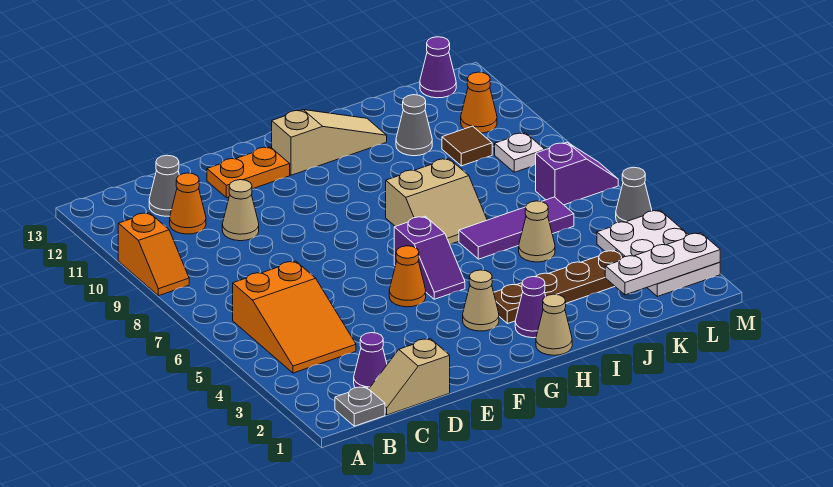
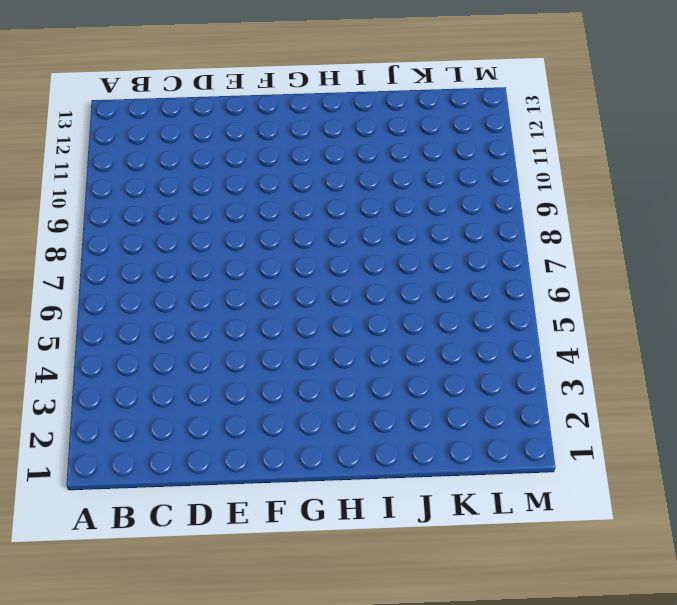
none -> orange slope A9:A10 level 1 top 10
none -> grey plate B1 level 1
none -> orange slope B4:C6 level 1 top 6

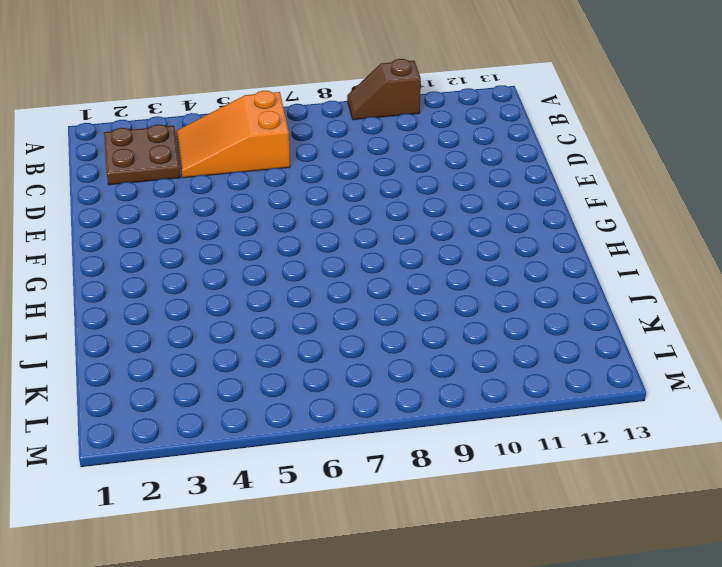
brown slope A9:A10 level 1 top 10 -> orange slope A9:A10 level 1 top 10
brown plate B2:C3 level 1 -> purple cone C2 level 1
none -> grey plate B1 level 1
none -> tan slope C1:D1 level 1 top D
none -> orange cone C11 level 1

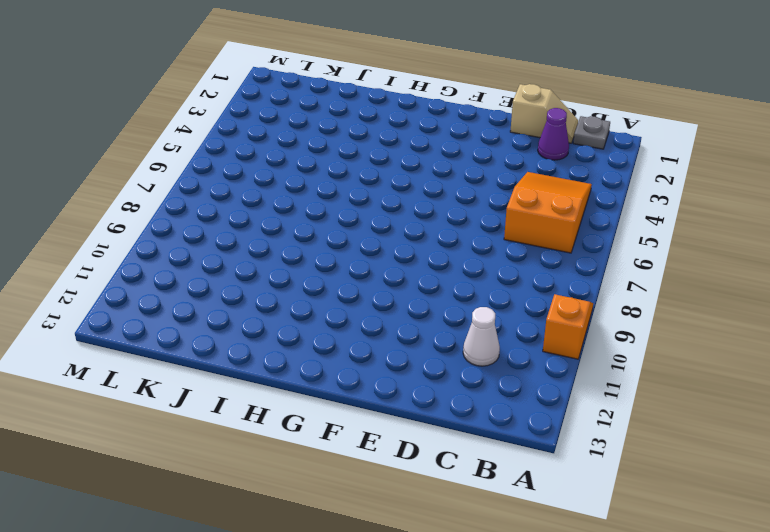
white cone C11 level 1 -> orange cone C11 level 1
none -> grey cone C12 level 1
none -> tan cone D10 level 1
none -> orange plate E12:F12 level 1

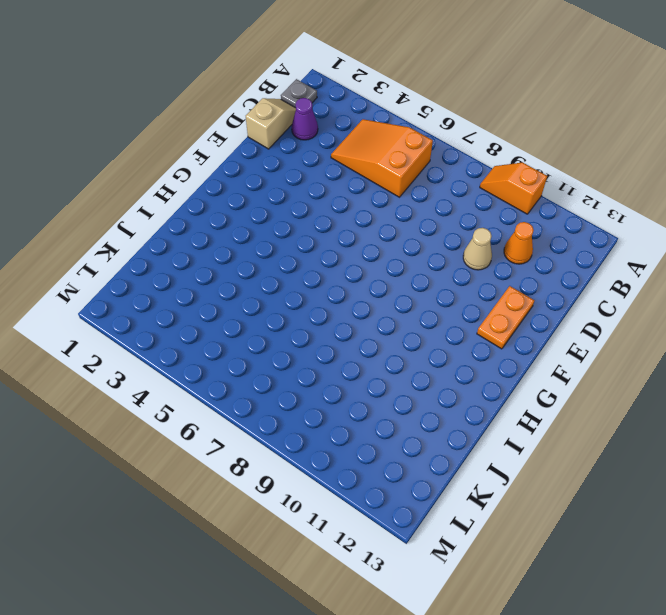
none -> grey cone C12 level 1
none -> orange cone F5 level 1
none -> tan cone G3 level 1

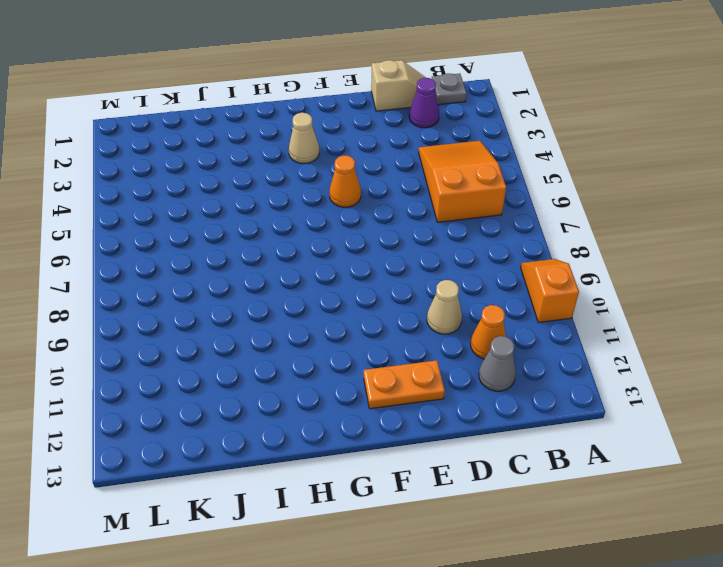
none -> purple slope G5:G6 level 1 top 6
none -> tan slope G12:I12 level 1 top G
none -> tan cone H1 level 1

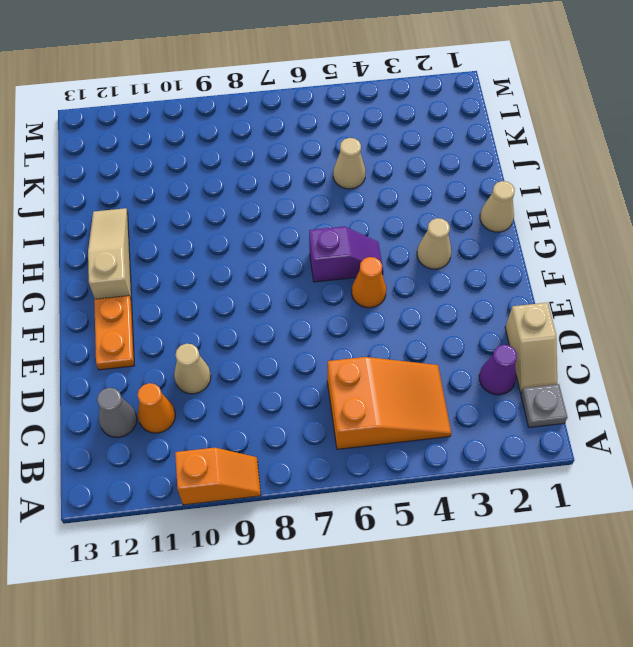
none -> purple cone H2 level 1
none -> brown plate H3:K3 level 1
none -> tan slope H7:I8 level 1 top 8

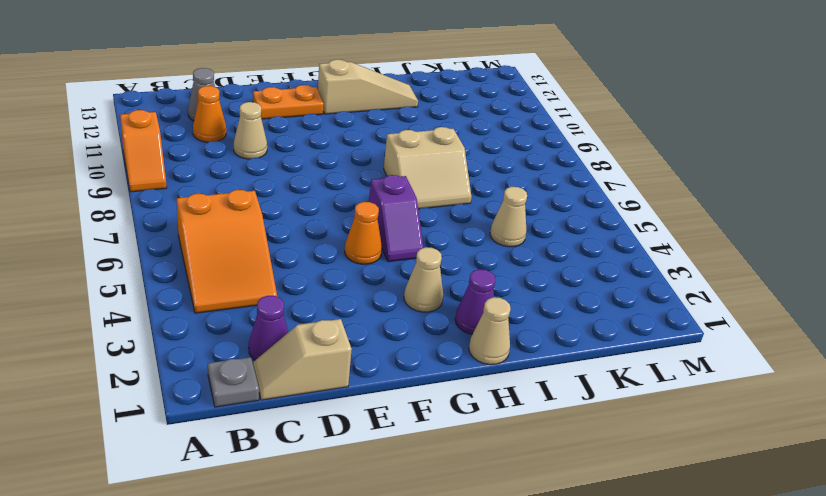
none -> brown plate H3:K3 level 1
none -> purple tile I6:K6 level 1
none -> grey cone J11 level 1

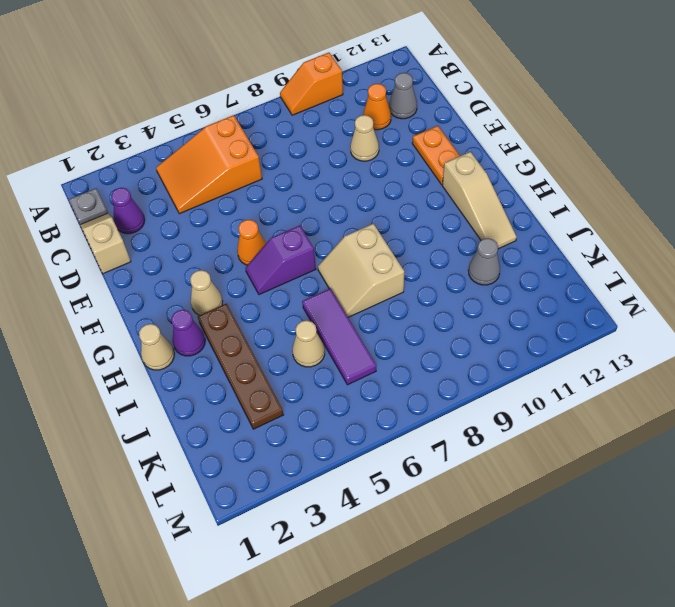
none -> brown tile K10 level 1
none -> white plate L2:M4 level 1
none -> purple slope L7:M7 level 1 top L

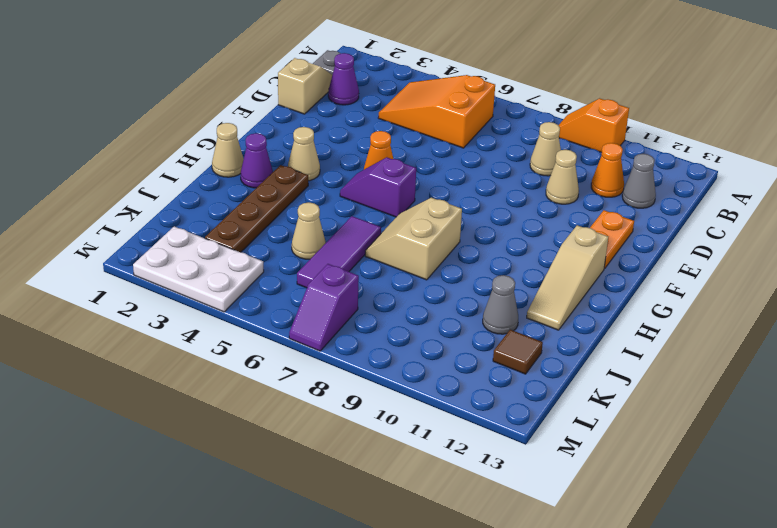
tan cone C9 level 1 -> none
brown tile K12 level 1 -> brown tile K10 level 1
none -> white plate L9 level 1
none -> orange cone L11 level 1
none -> purple cone L13 level 1

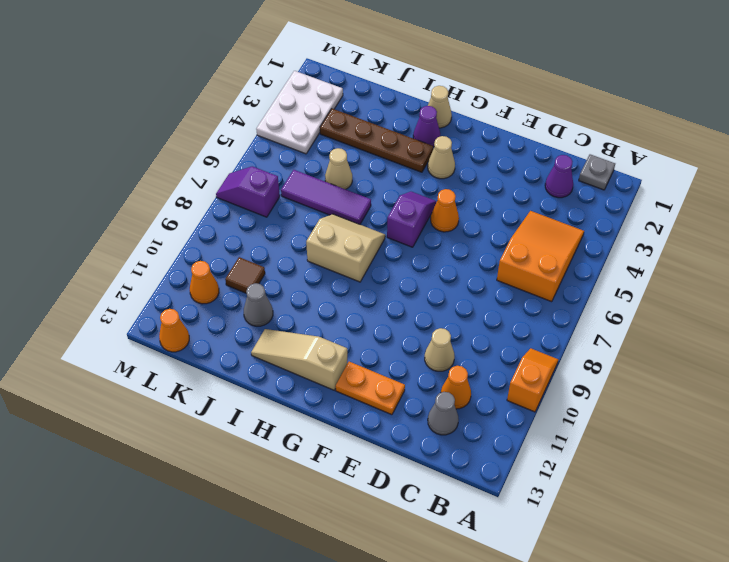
orange cone L13 level 1 -> purple cone L13 level 1
none -> tan slope C1:D1 level 1 top D
none -> white plate L9 level 1
none -> grey cone M5 level 1

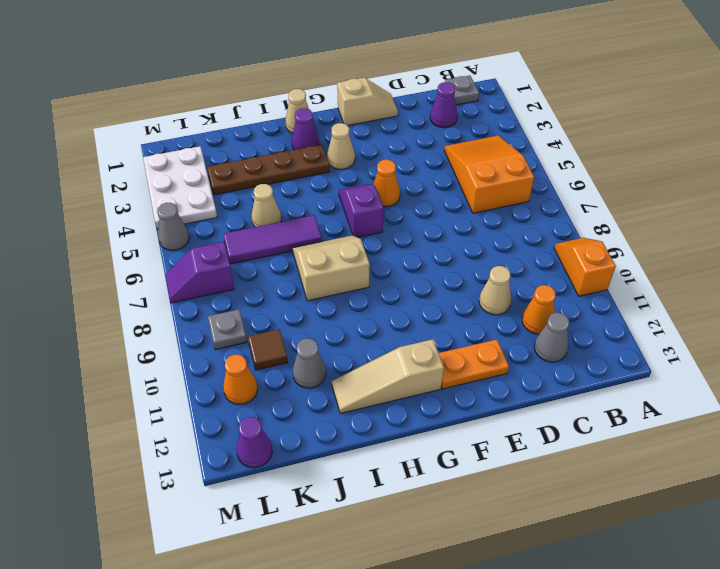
tan slope E1:F1 level 1 top F -> tan slope C1:D1 level 1 top D
grey plate L9 level 1 -> white plate L9 level 1
none -> white plate K2:M2 level 2

